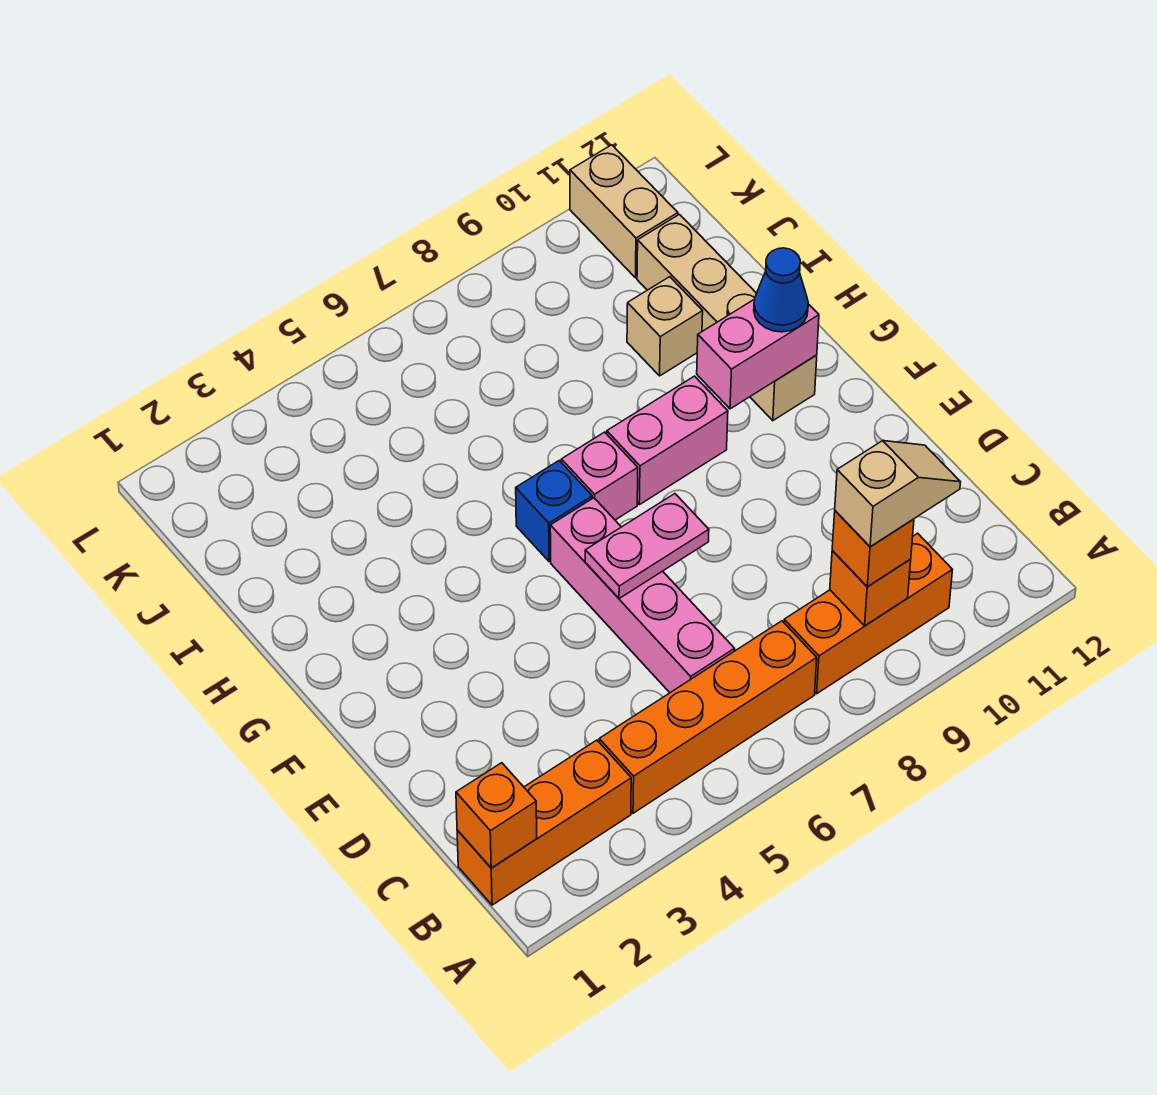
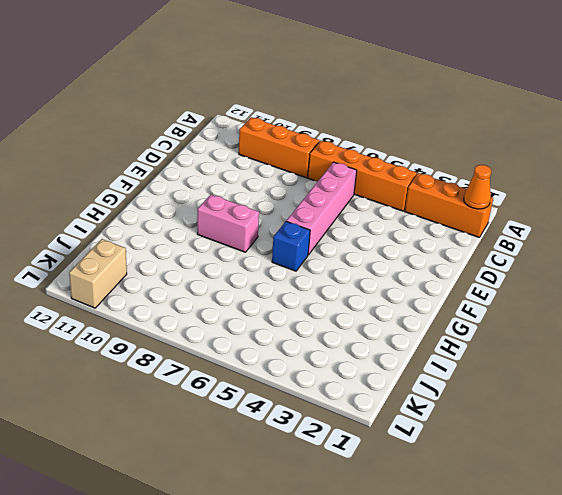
orange cone B1 level 2 -> orange brick B1 level 2
none -> pink brick G7 level 1
none -> tan brick G11:J11 level 1
none -> tan brick I10 level 1

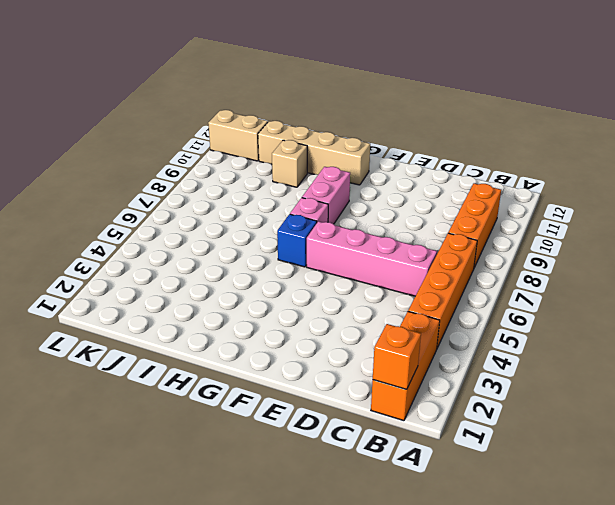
none -> orange brick B9 level 2
none -> pink plate E6:E7 level 2
none -> pink brick G10:G11 level 2

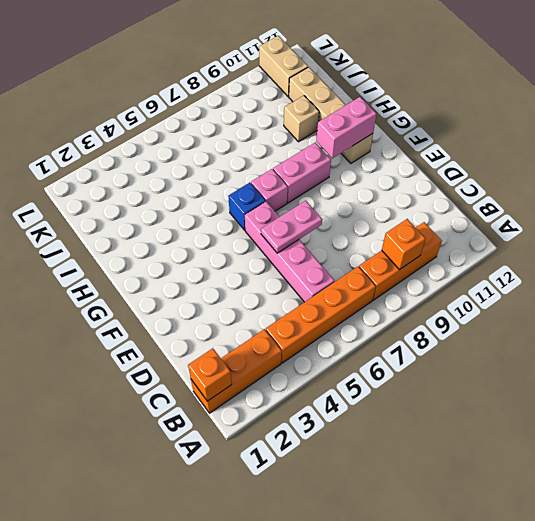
none -> orange brick B9 level 3
none -> blue cone G11 level 3
none -> tan slope B9:B10 level 4 top 9

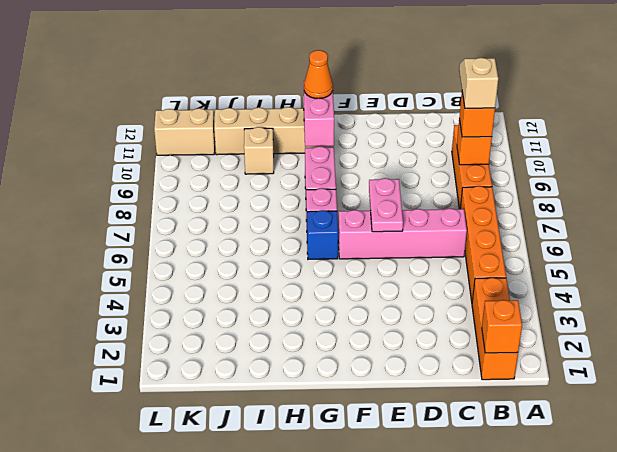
orange cone G11 level 3 -> blue cone G11 level 3

